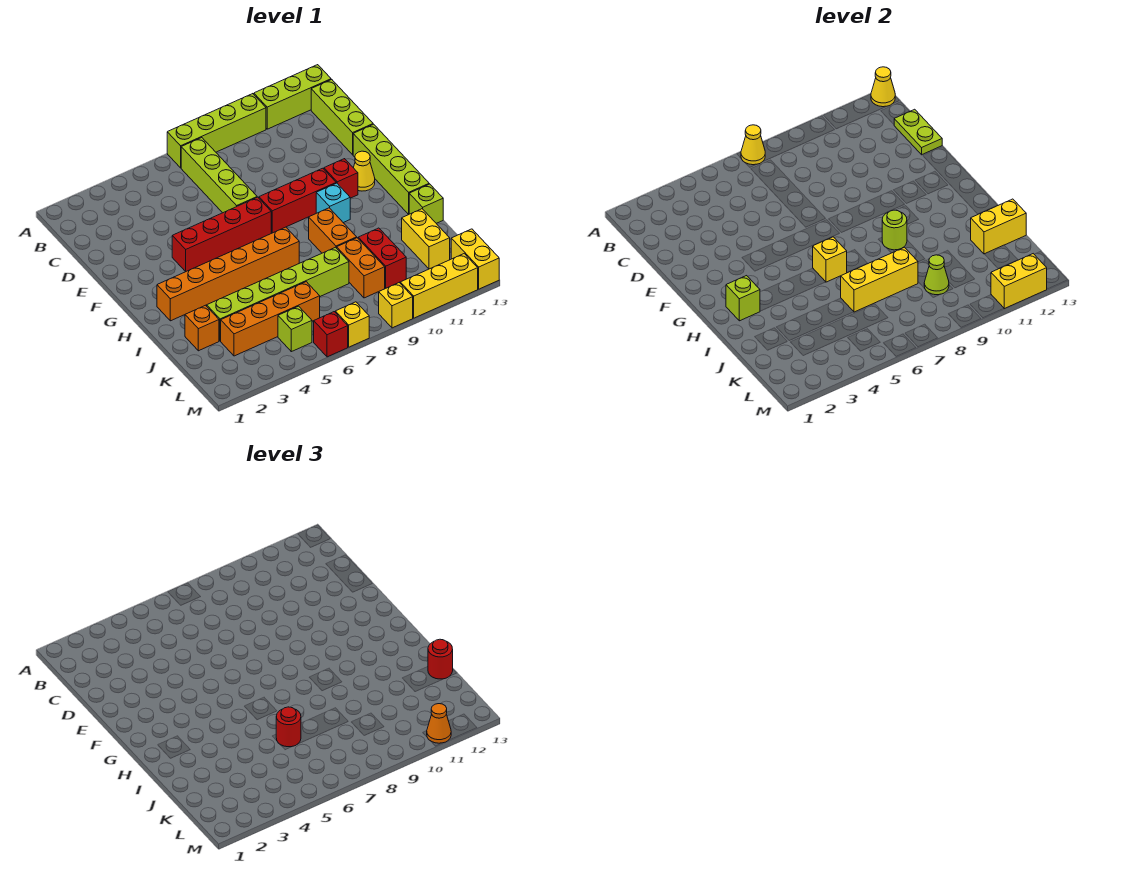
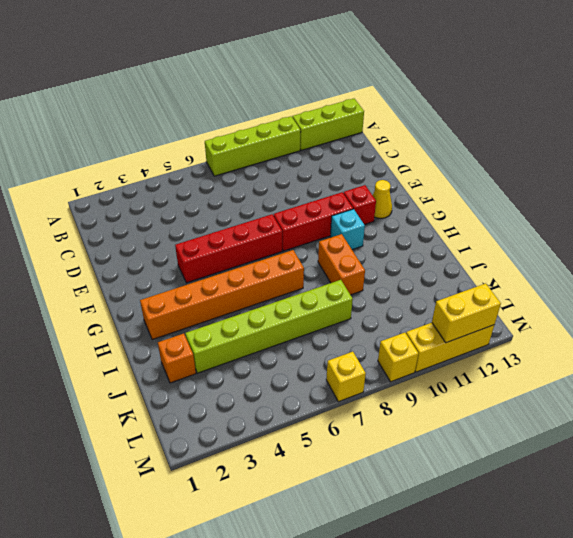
none -> lime brick B7:E7 level 1
none -> lime brick B13:D13 level 1
none -> lime brick E13:H13 level 1
none -> lime brick I13 level 1

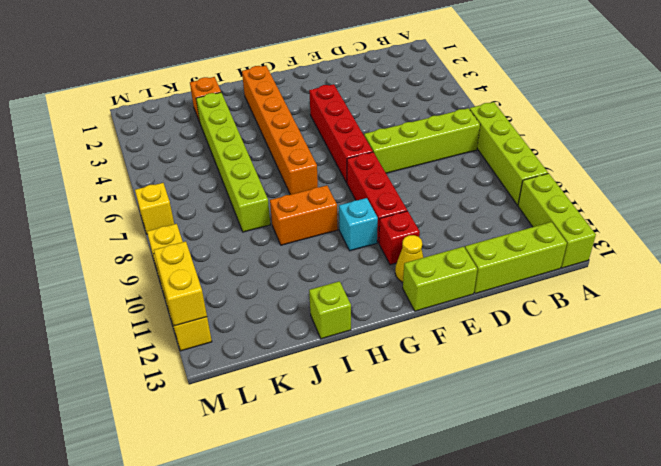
lime brick E13:F13 level 1 -> lime brick E13:H13 level 1
none -> orange brick J9:K9 level 1
none -> red brick J10:K10 level 1
none -> yellow brick J12:K12 level 1
none -> orange brick K3:K6 level 1

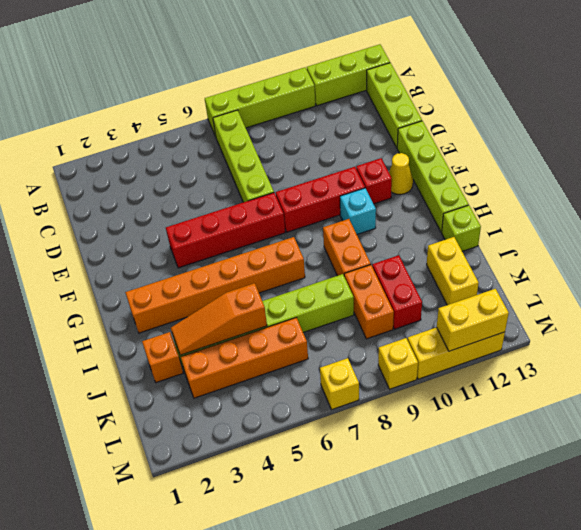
orange slope J3:J5 level 2 top 5 -> none
none -> lime brick L5 level 1
none -> yellow brick L13:M13 level 1
none -> red brick M6 level 1
none -> yellow cone A7 level 2

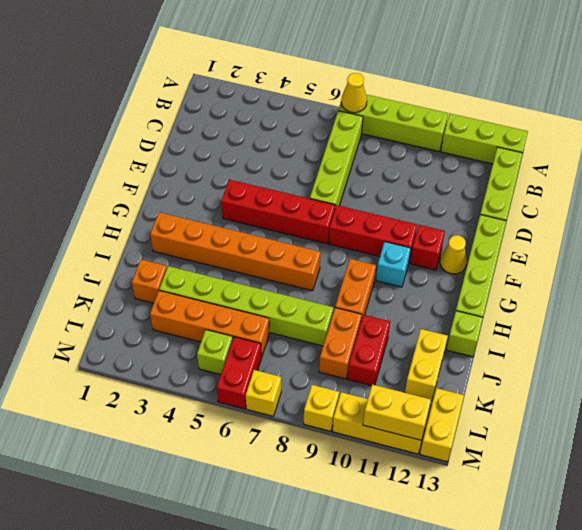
red brick L6:M6 level 1 -> red brick M6 level 1
none -> yellow cone A13 level 2
none -> lime plate C13:D13 level 2
none -> lime brick H2 level 2
none -> yellow brick H6 level 2

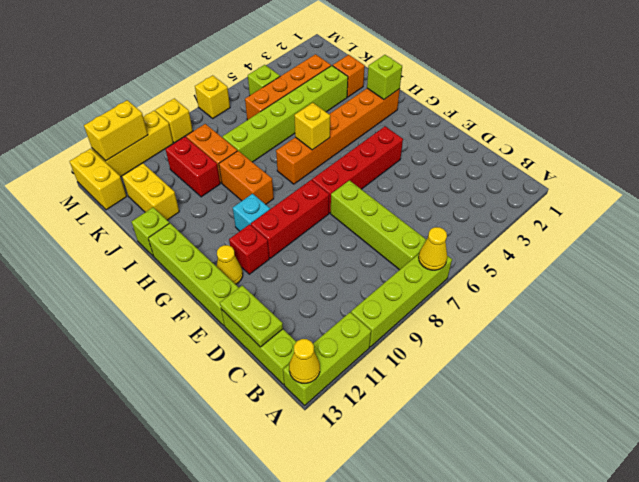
none -> red brick M6 level 1
none -> lime round brick H9 level 2
none -> yellow brick J6:J8 level 2
none -> yellow brick J12:J13 level 2

